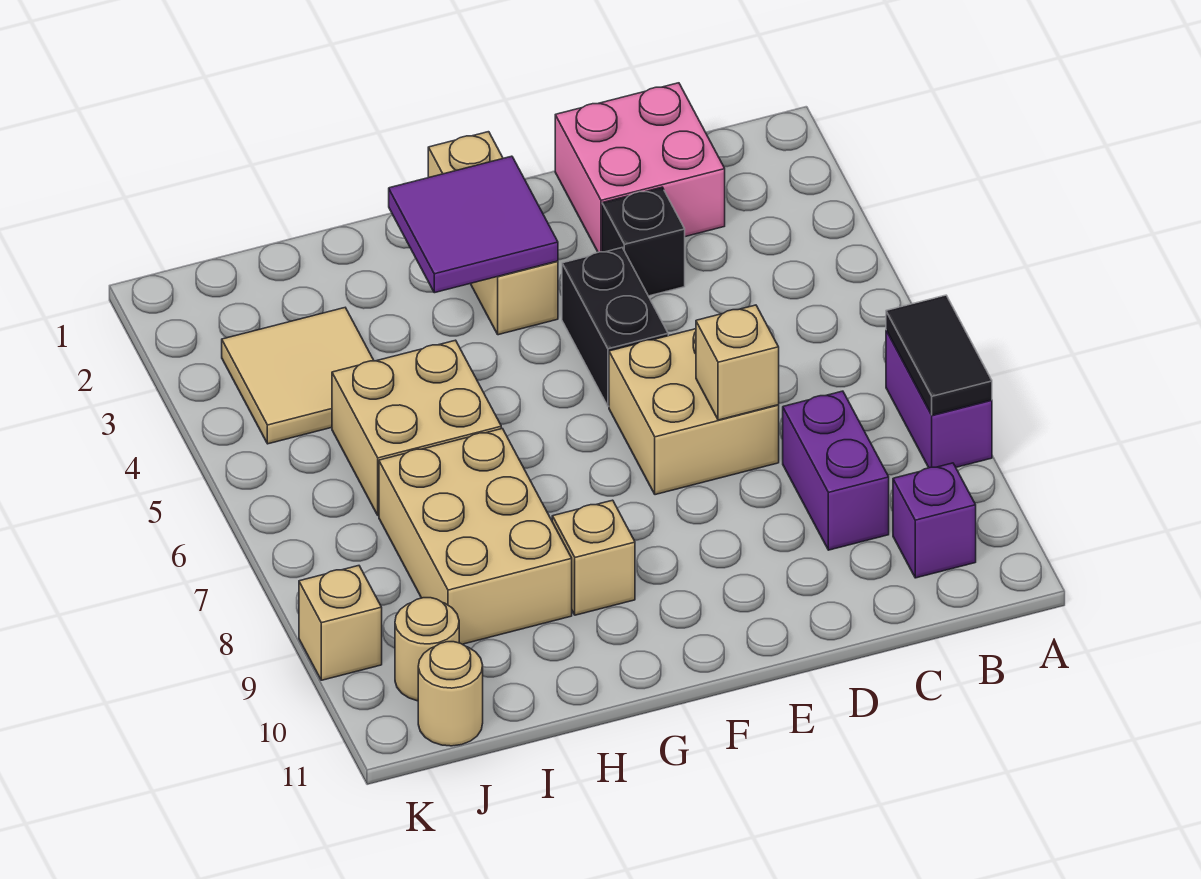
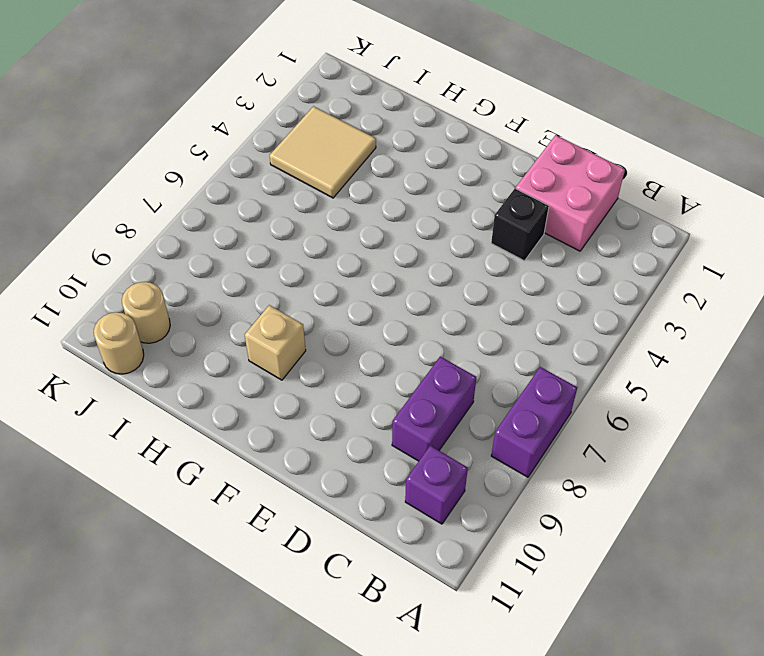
none -> tan brick D6:E7 level 1
none -> black brick E4:E5 level 1
none -> tan brick F1:F3 level 1

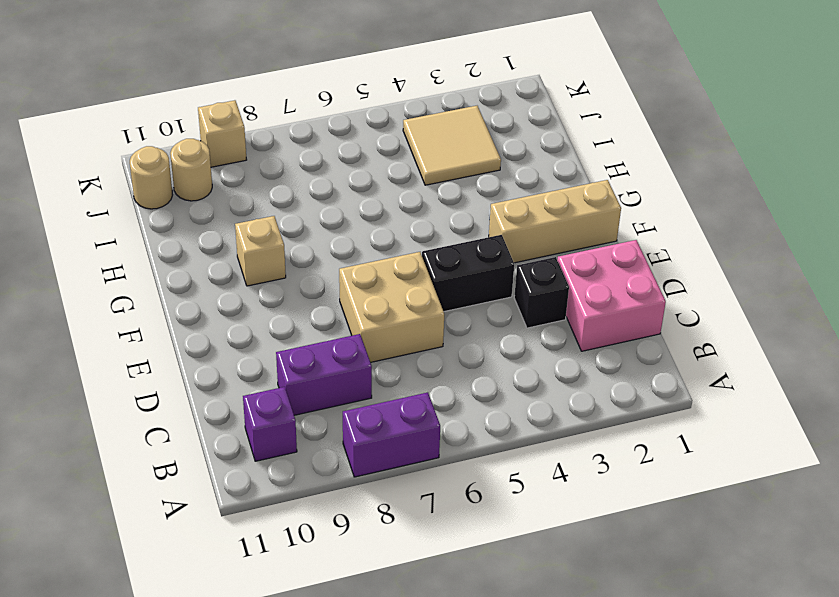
none -> tan brick H5:I6 level 1
none -> tan brick H7:I9 level 1
none -> black tile A7:A8 level 2

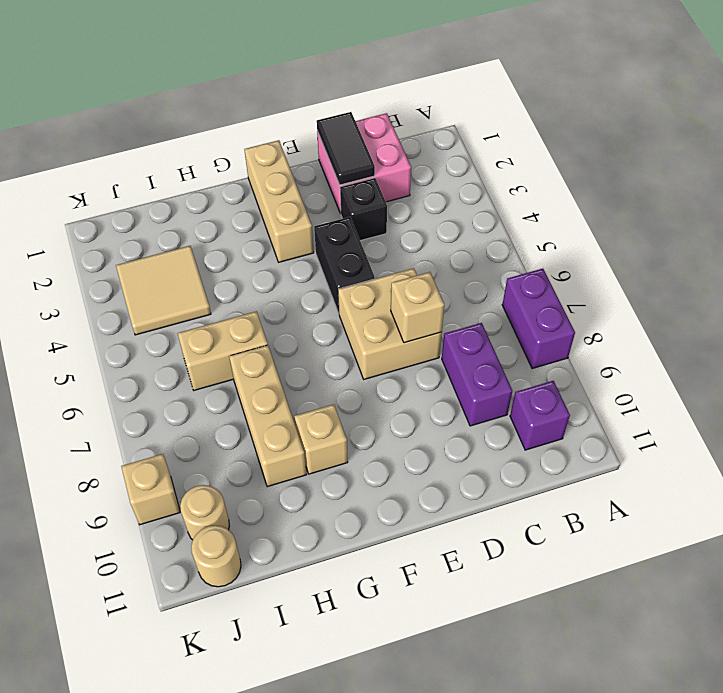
black tile D1:D2 level 2 -> black tile A7:A8 level 2
tan brick H6:I6 level 1 -> tan brick H5:I6 level 1
tan brick H7:H9 level 1 -> tan brick H7:I9 level 1
none -> purple tile F2:G3 level 2

